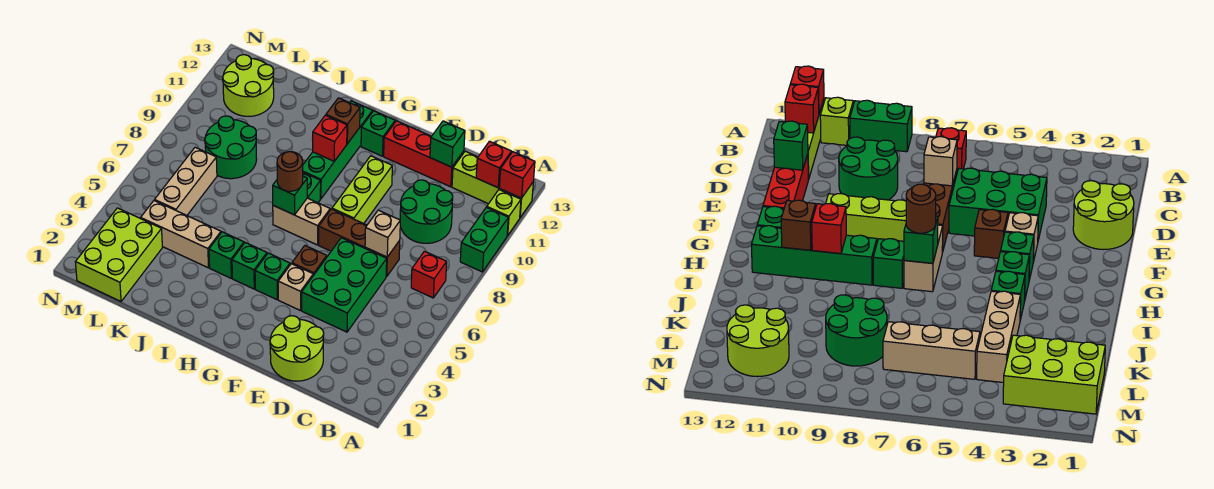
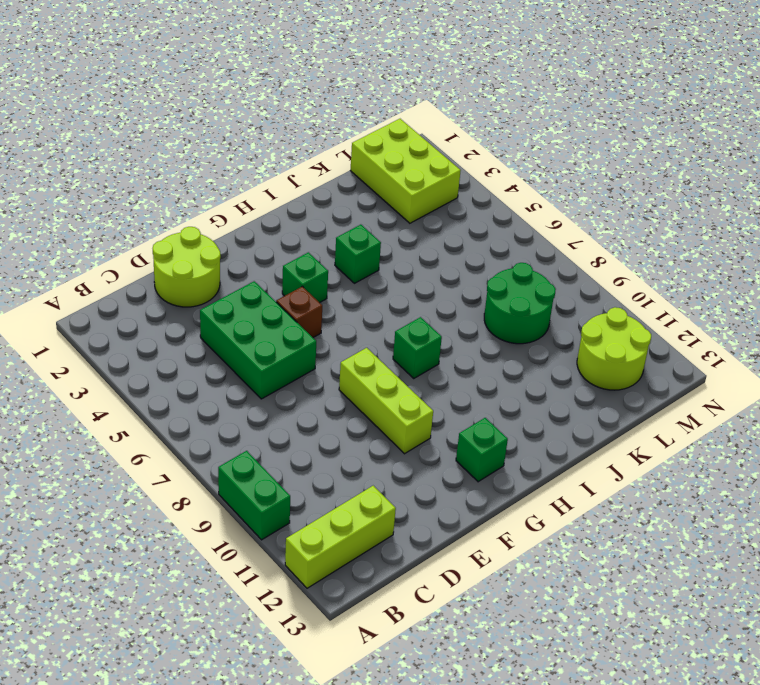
none -> lime brick A11 level 1
none -> red brick B7 level 1
none -> green round brick C9:D10 level 1
none -> brown brick D7:F7 level 1

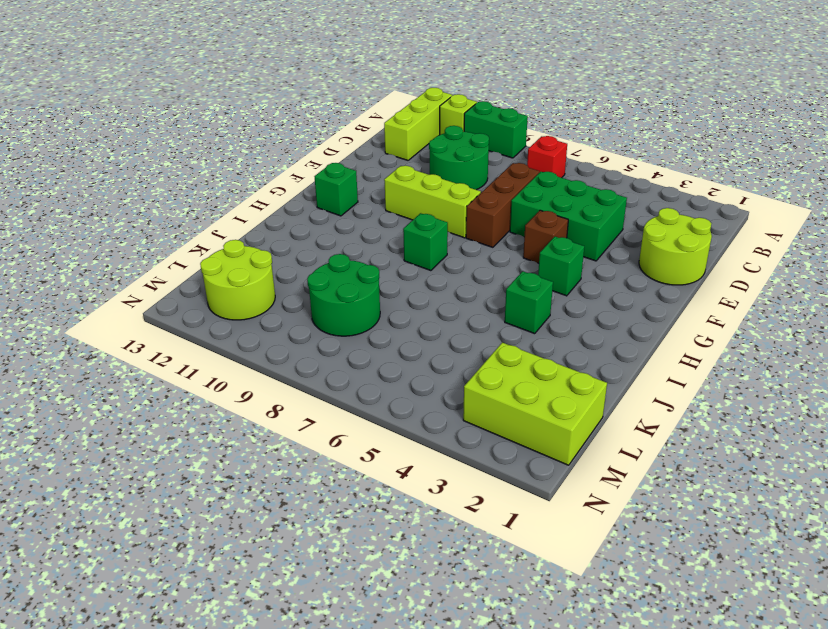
none -> red brick D12:F12 level 1
none -> tan brick F4 level 1
none -> tan brick G7:H7 level 1
none -> green brick H4 level 1

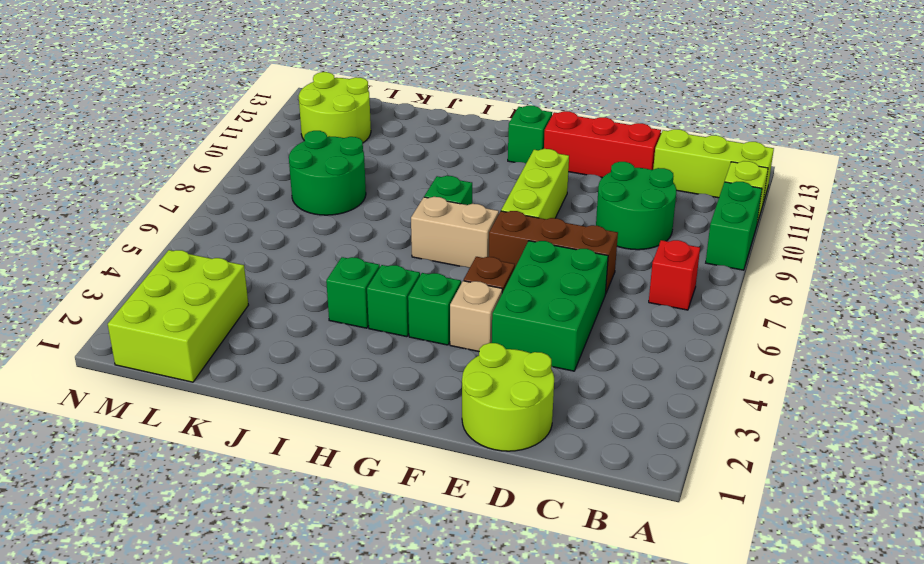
none -> green brick H9:H12 level 1
none -> tan brick J4:L4 level 1
none -> tan brick L5:L7 level 1
none -> red brick A12 level 2

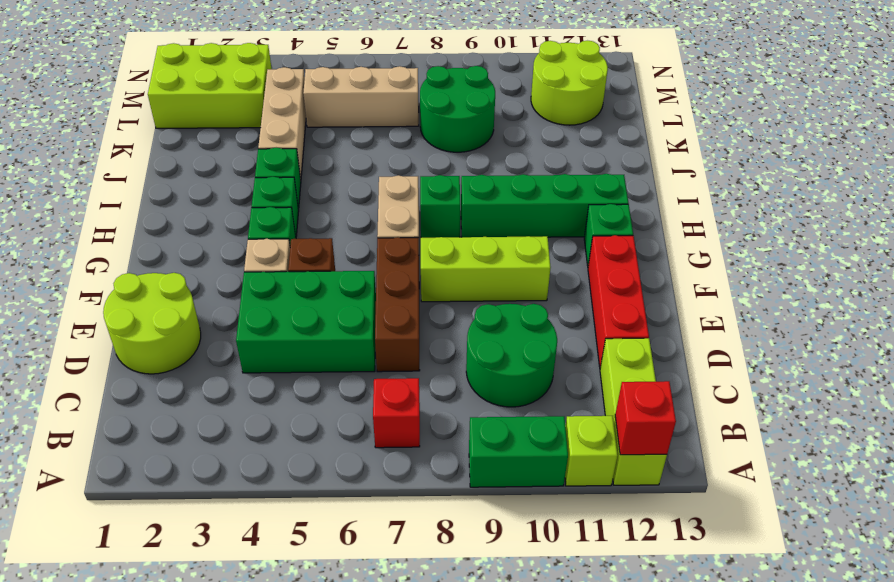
none -> red brick B12 level 2
none -> tan brick D7 level 2
none -> green brick D12 level 2
none -> green brick H7 level 2

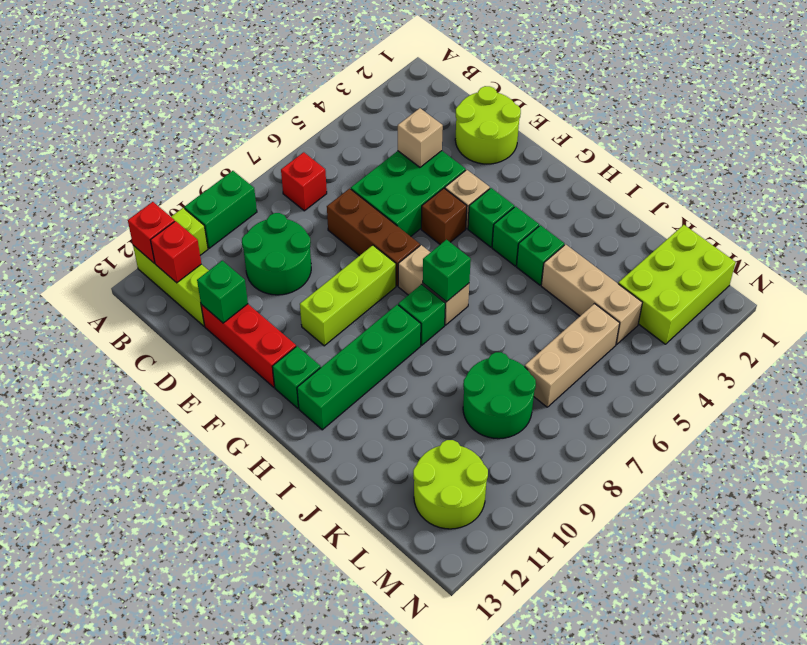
tan brick D4 level 2 -> tan brick D7 level 2
none -> red brick H10 level 2
none -> brown brick H11 level 2
none -> brown round brick H7 level 3

